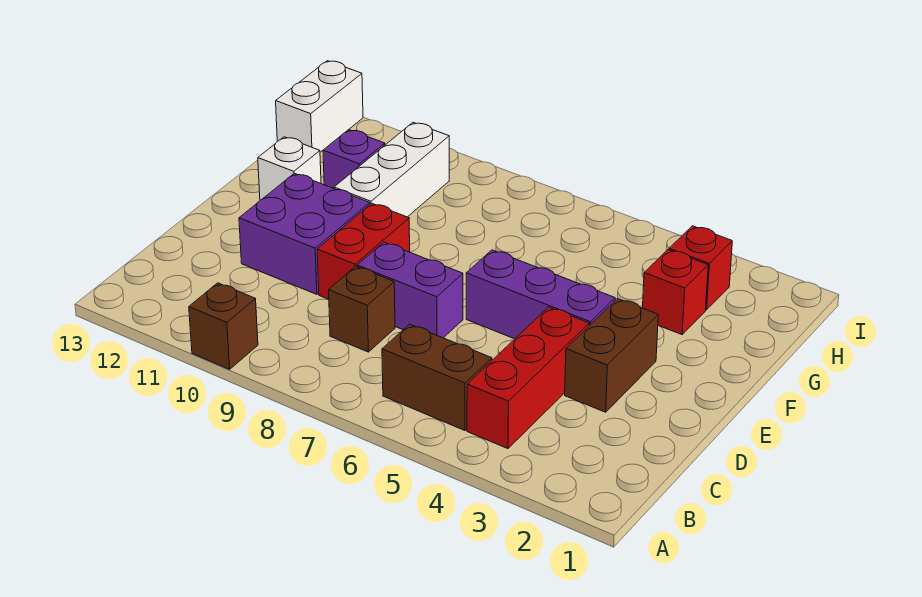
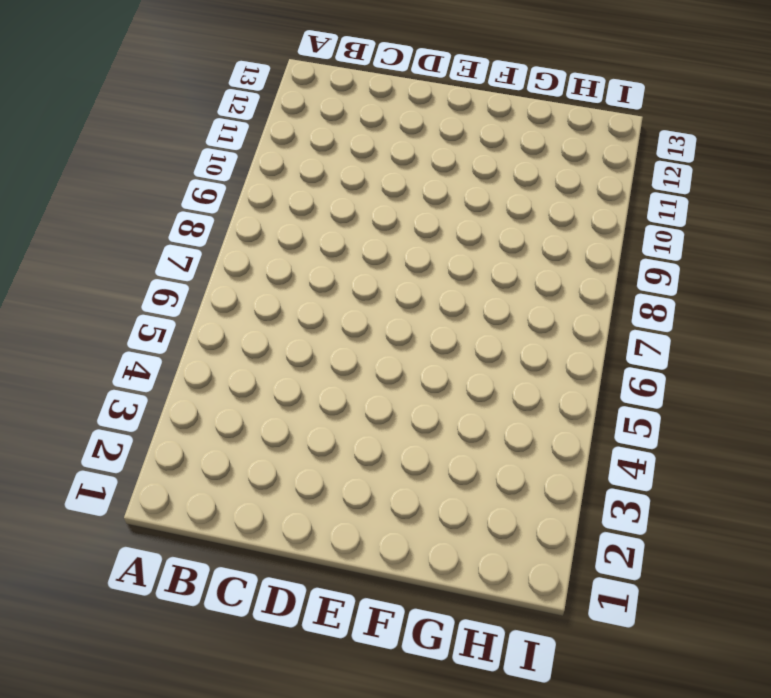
none -> brown brick A10 level 1
none -> red brick B4:D4 level 1
none -> brown brick B5:B6 level 1

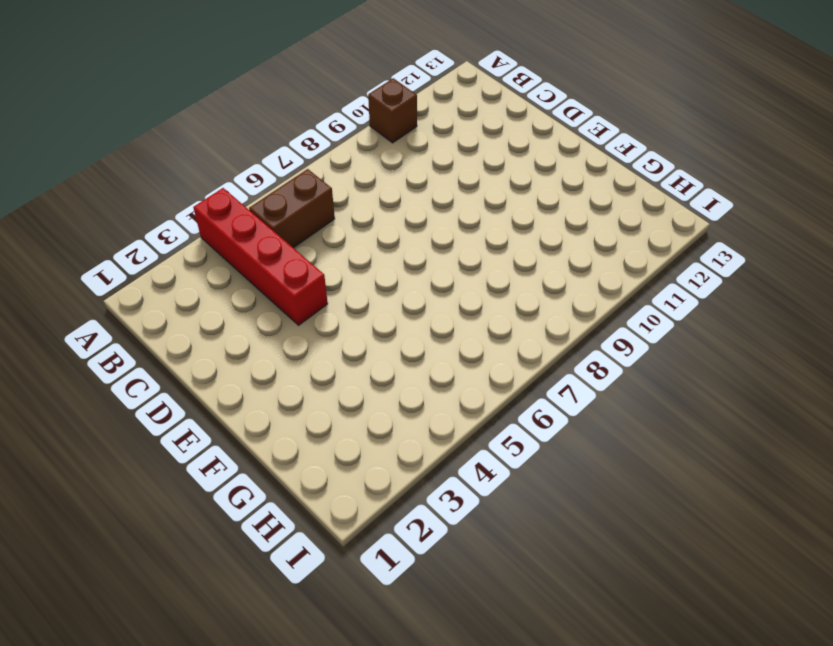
red brick A4:D4 level 1 -> red brick B4:D4 level 1
none -> brown brick C8 level 1
none -> brown brick D3:E3 level 1
none -> purple brick D7:D8 level 1

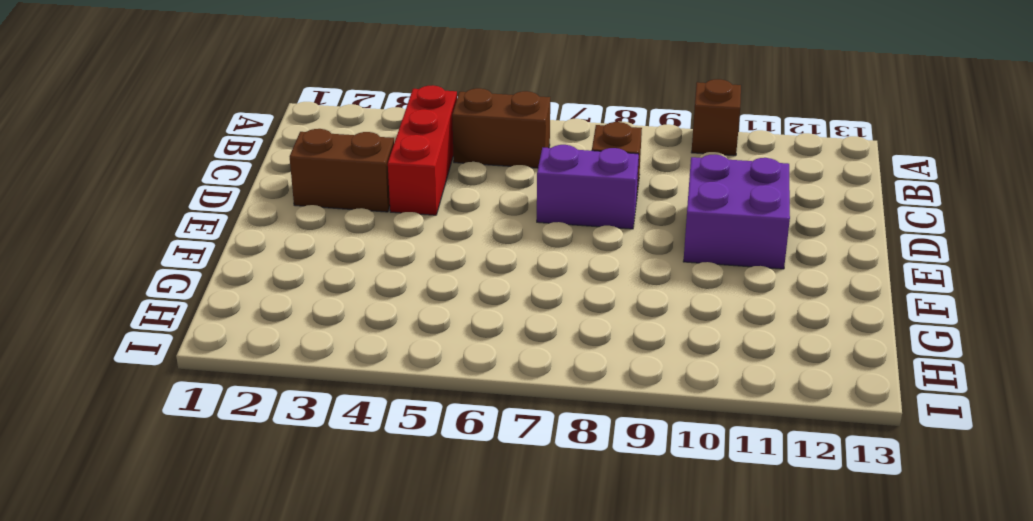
brown brick D2:D3 level 1 -> brown brick D3:E3 level 1
none -> red brick D9:E9 level 1
none -> purple brick E4:E6 level 1
none -> white brick F10:H10 level 1

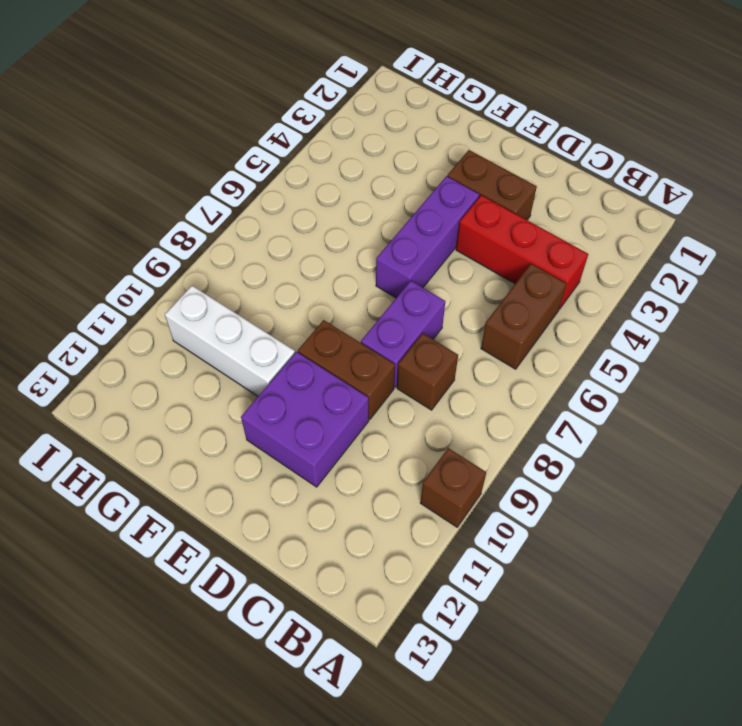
brown brick D9:E9 level 1 -> red brick D9:E9 level 1
none -> white brick F12 level 1
none -> red brick G3 level 1
none -> purple brick G11 level 1

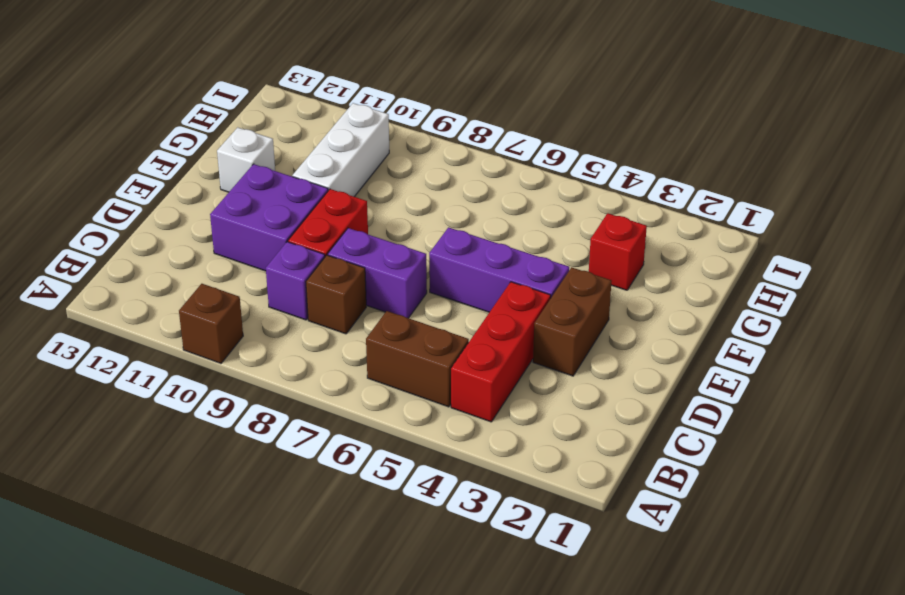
purple brick C9 level 1 -> purple brick G11 level 1
none -> red brick H3 level 1
none -> white brick H13:I13 level 1

